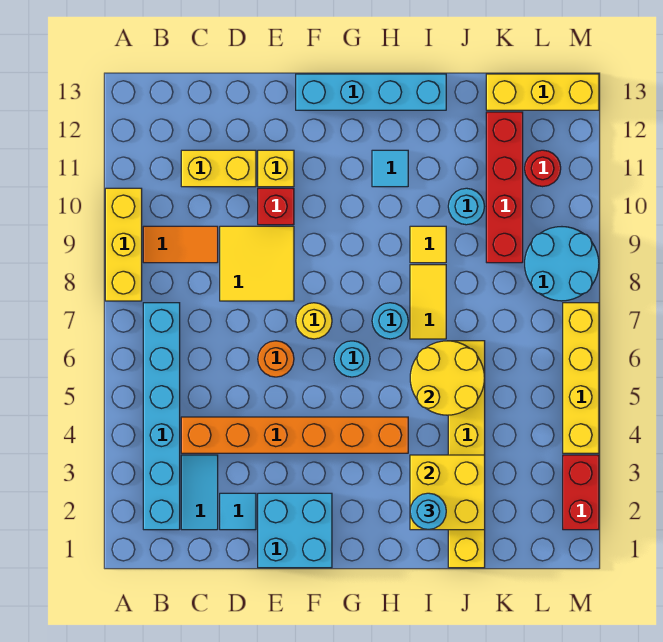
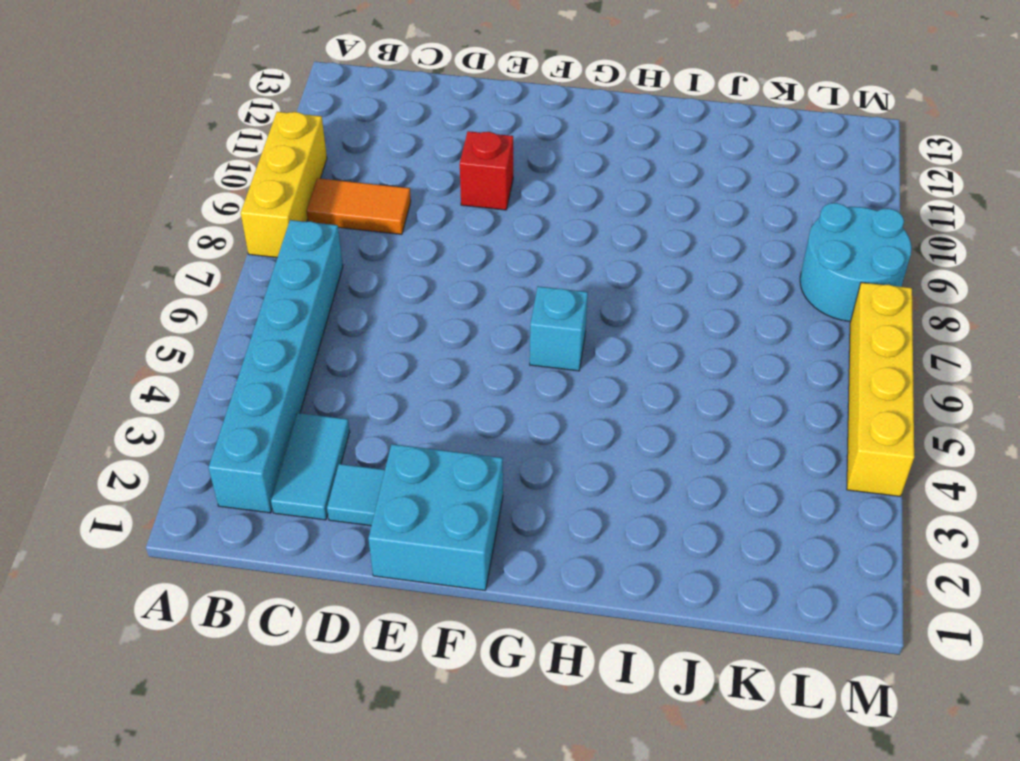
cyan brick G6 level 1 -> cyan round brick G6 level 1
none -> orange brick C4:H4 level 1
none -> yellow brick C11:D11 level 1
none -> yellow tile D8:E9 level 1
none -> orange round brick E6 level 1

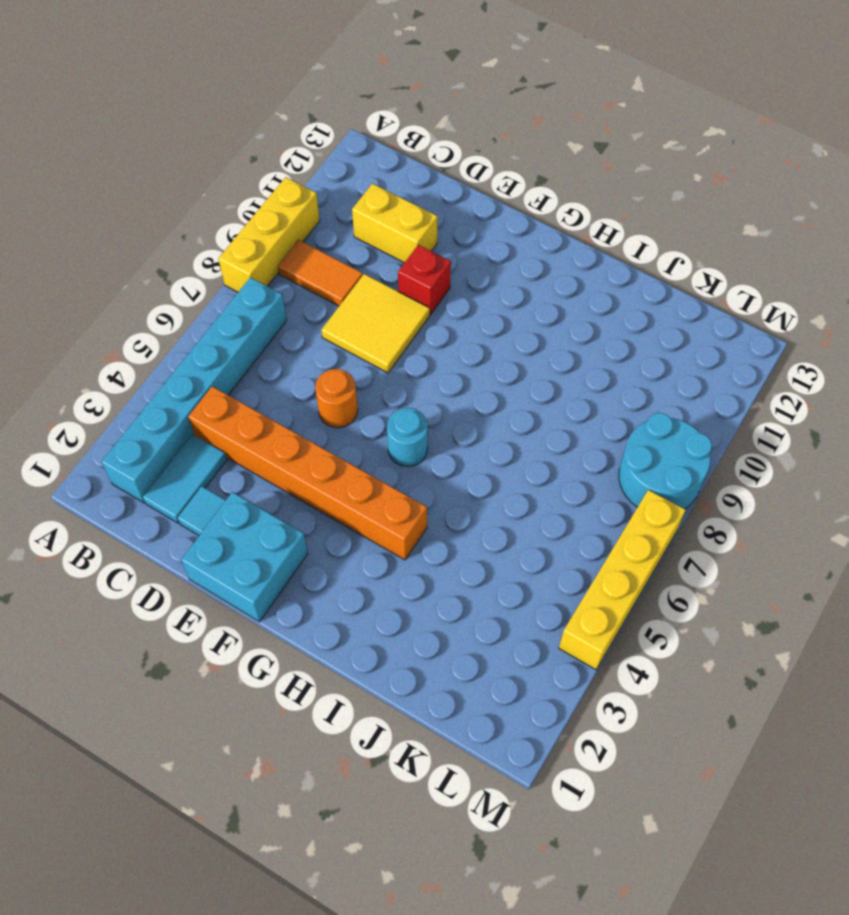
none -> yellow brick E11 level 1
none -> yellow round brick F7 level 1
none -> cyan brick F13:I13 level 1
none -> cyan round brick H7 level 1

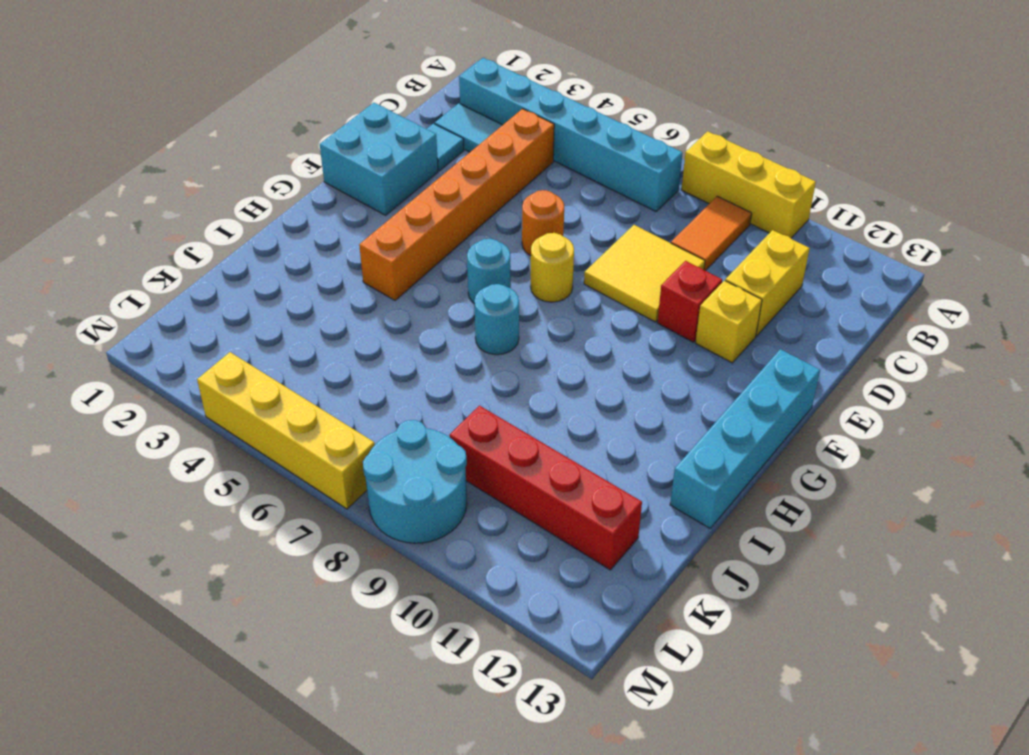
none -> cyan tile H11 level 1
none -> yellow tile I7:I8 level 1
none -> yellow tile I9 level 1
none -> yellow brick J1:J6 level 1

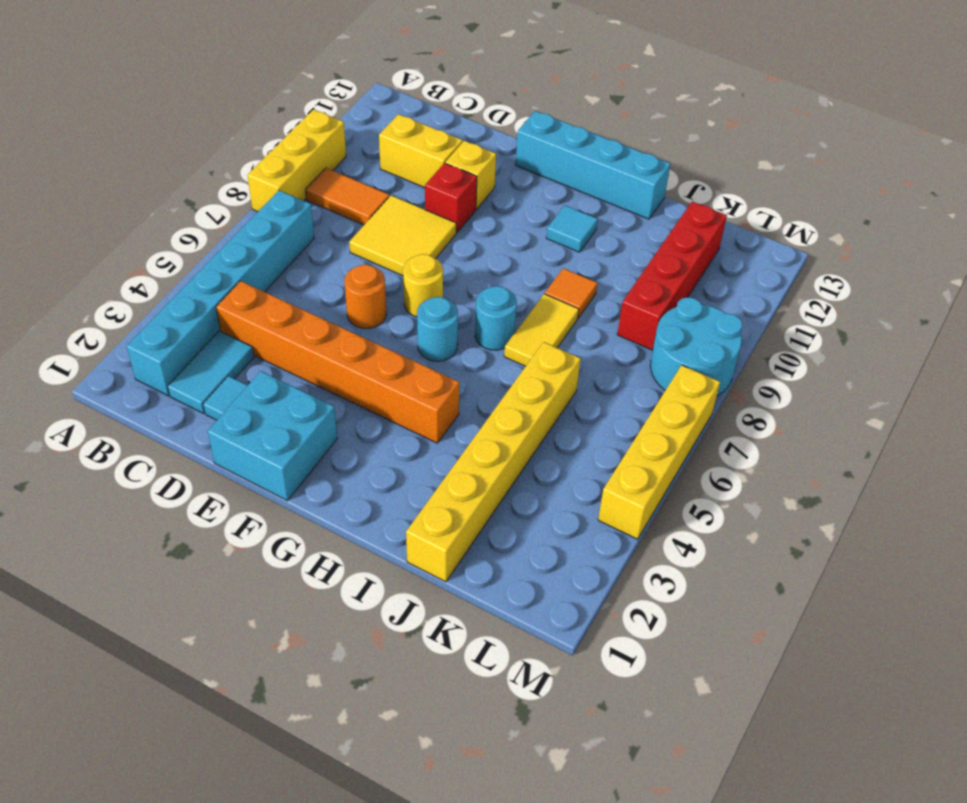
orange tile I9 level 1 -> yellow tile I9 level 1
none -> cyan round brick J10 level 1
none -> yellow brick K13:M13 level 1
none -> red round brick L11 level 1
none -> red brick M2:M3 level 1

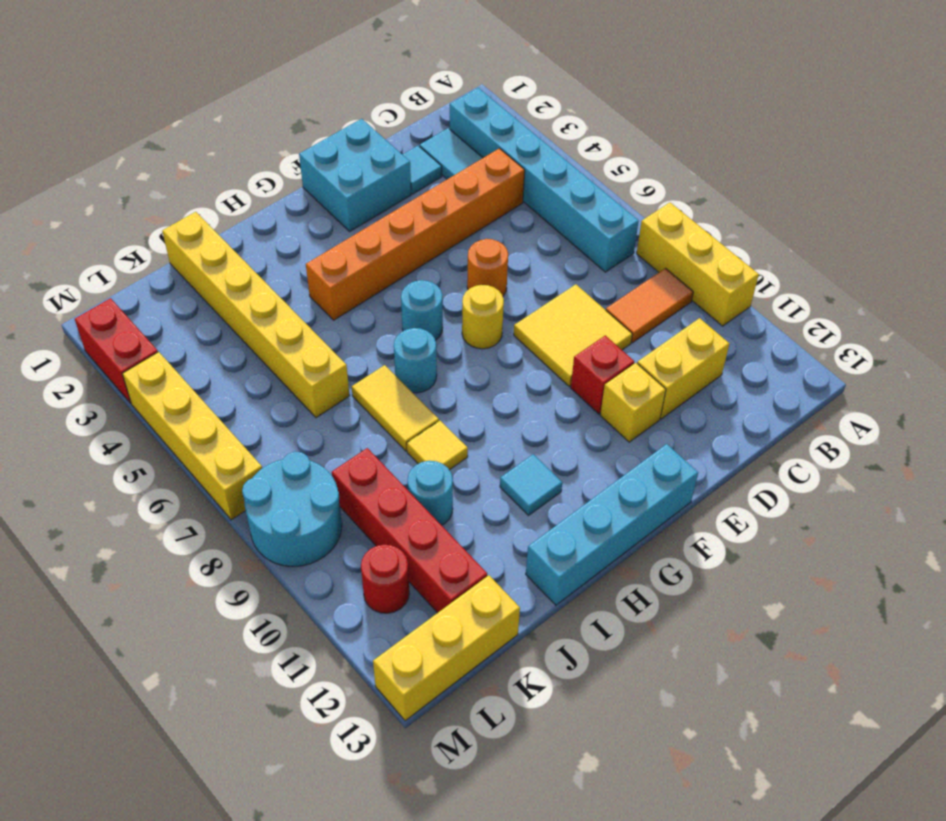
none -> yellow brick I2:J3 level 2
none -> yellow round brick I5:J6 level 2
none -> cyan round brick I2 level 3

